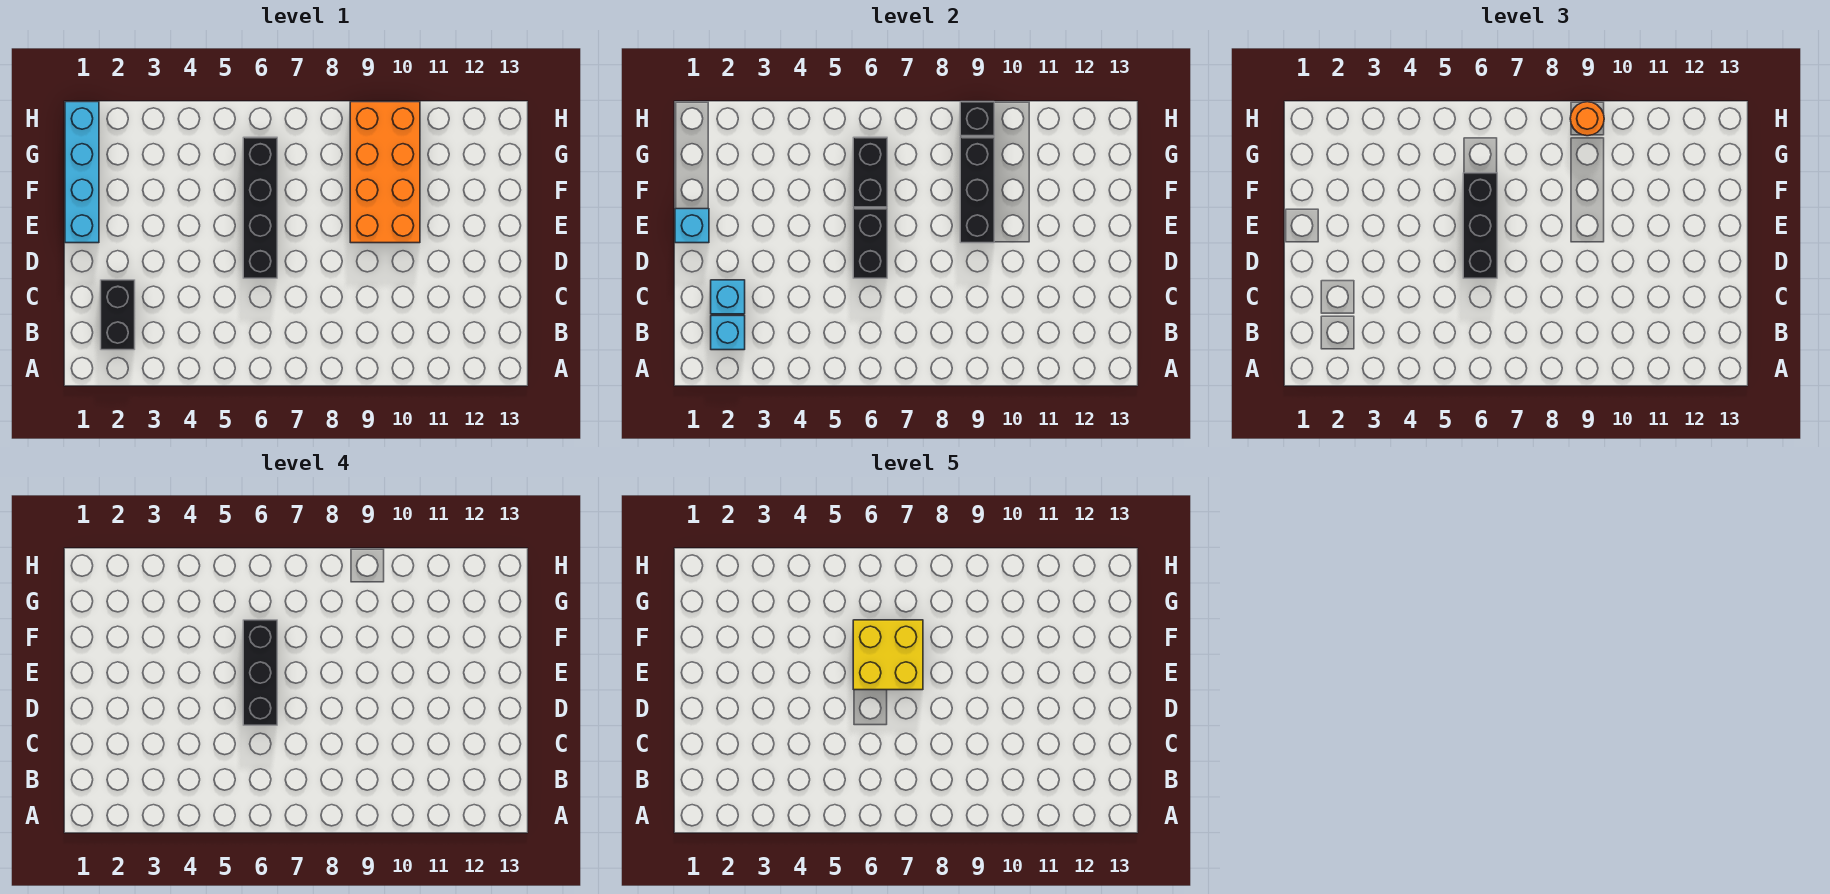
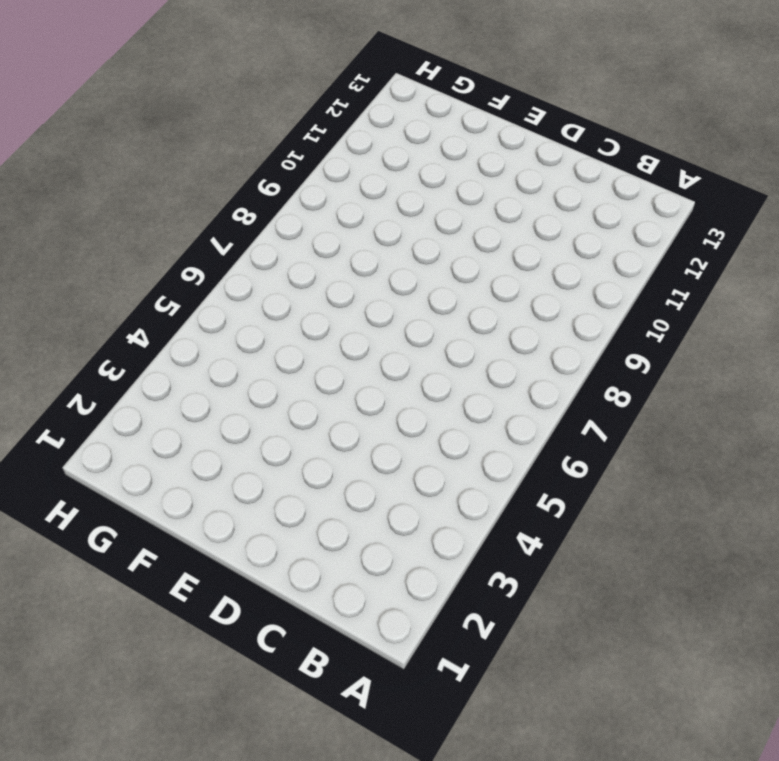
none -> black brick B2:C2 level 1
none -> black brick D6:G6 level 1
none -> cyan brick E1:H1 level 1

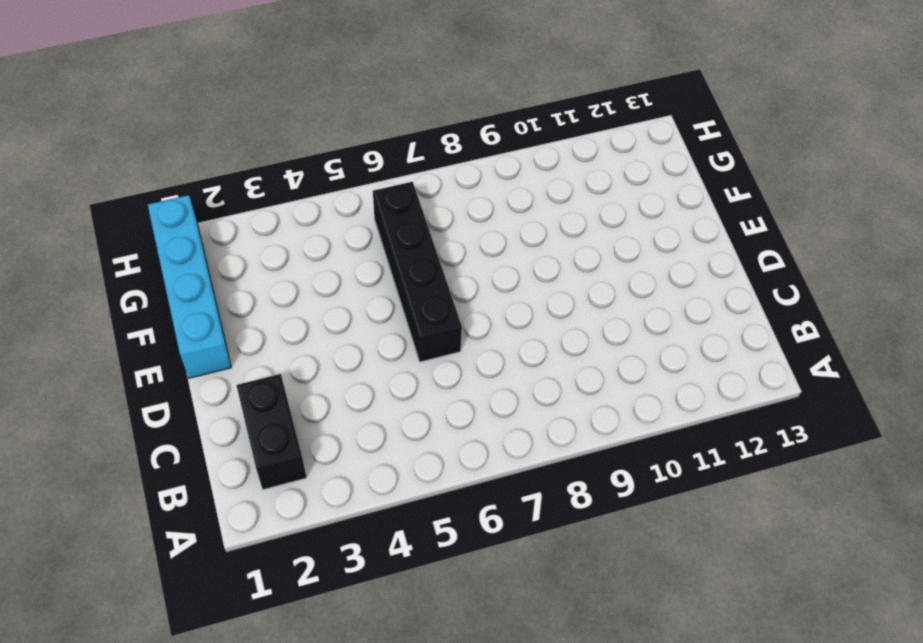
none -> orange brick E9:H10 level 1
none -> cyan brick B2 level 2
none -> cyan brick C2 level 2

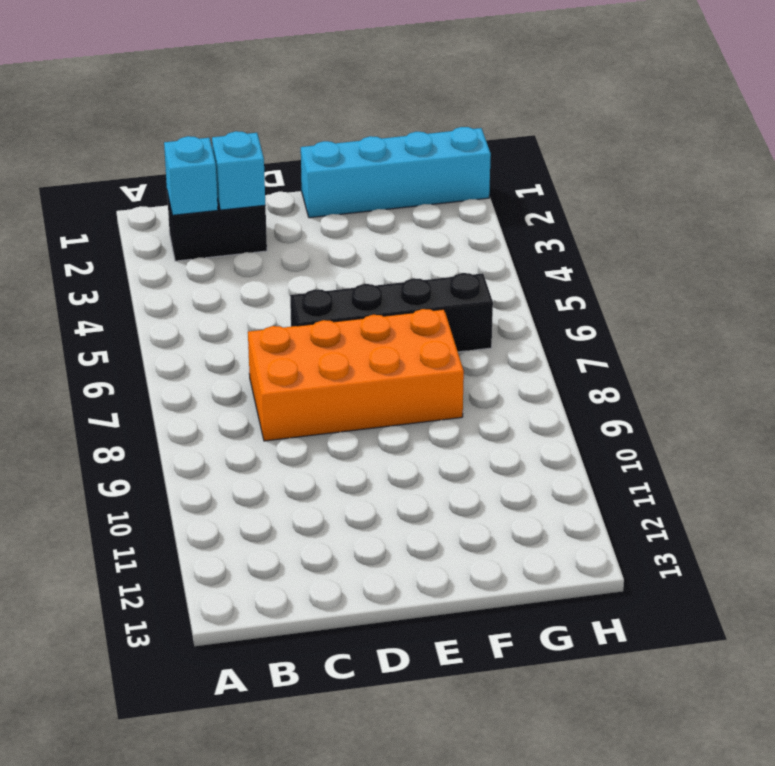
orange brick C7:F8 level 1 -> orange brick E9:H10 level 1
none -> black brick D6:E6 level 2
none -> cyan brick E1 level 2
none -> black brick E9:G9 level 2

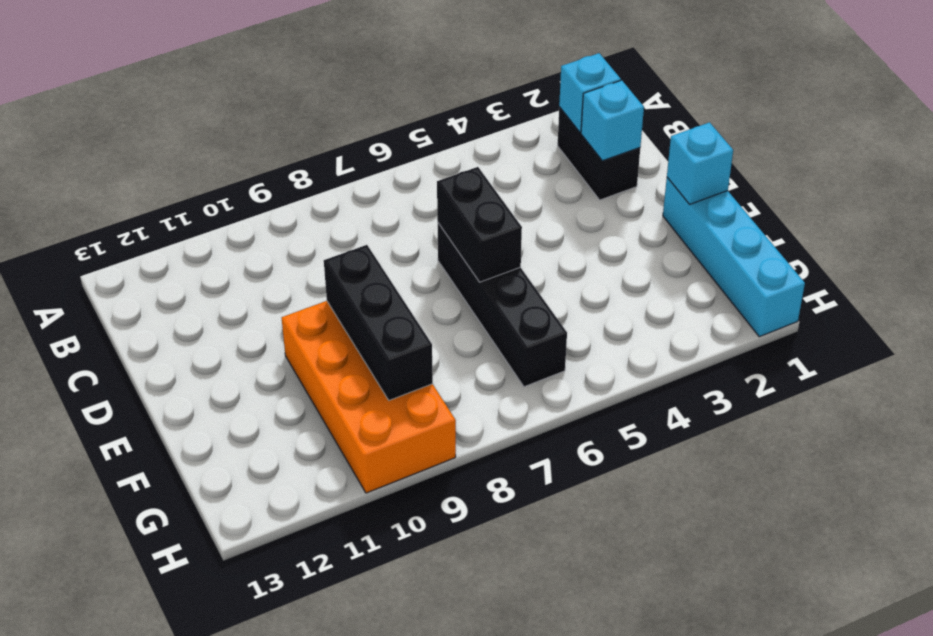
none -> black brick F6:G6 level 2
none -> black brick H9 level 2
none -> black brick D6:F6 level 3

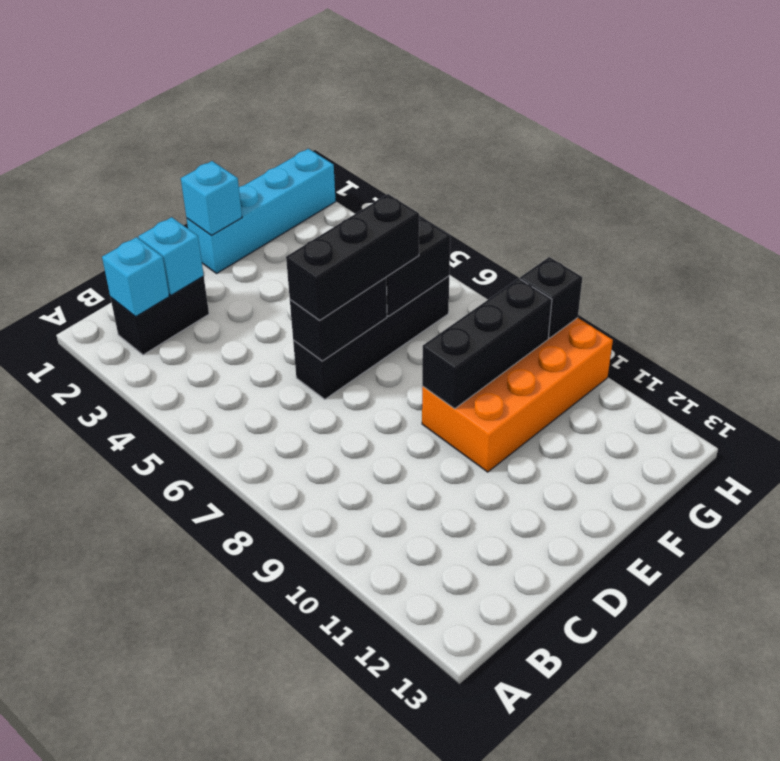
none -> orange round brick H9 level 3
none -> black brick D6:F6 level 4
none -> yellow brick E6:F7 level 5

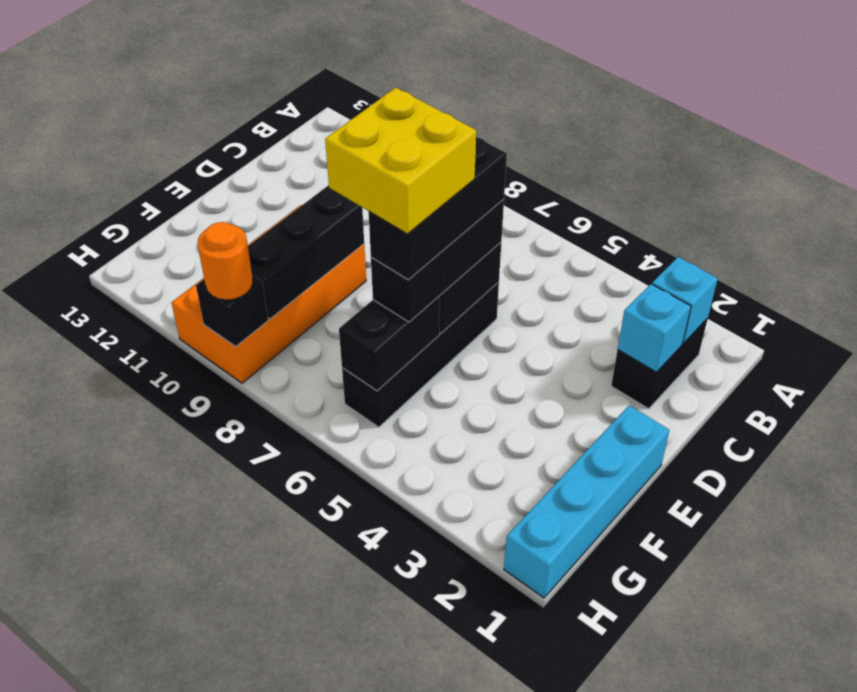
none -> cyan brick E1 level 2

